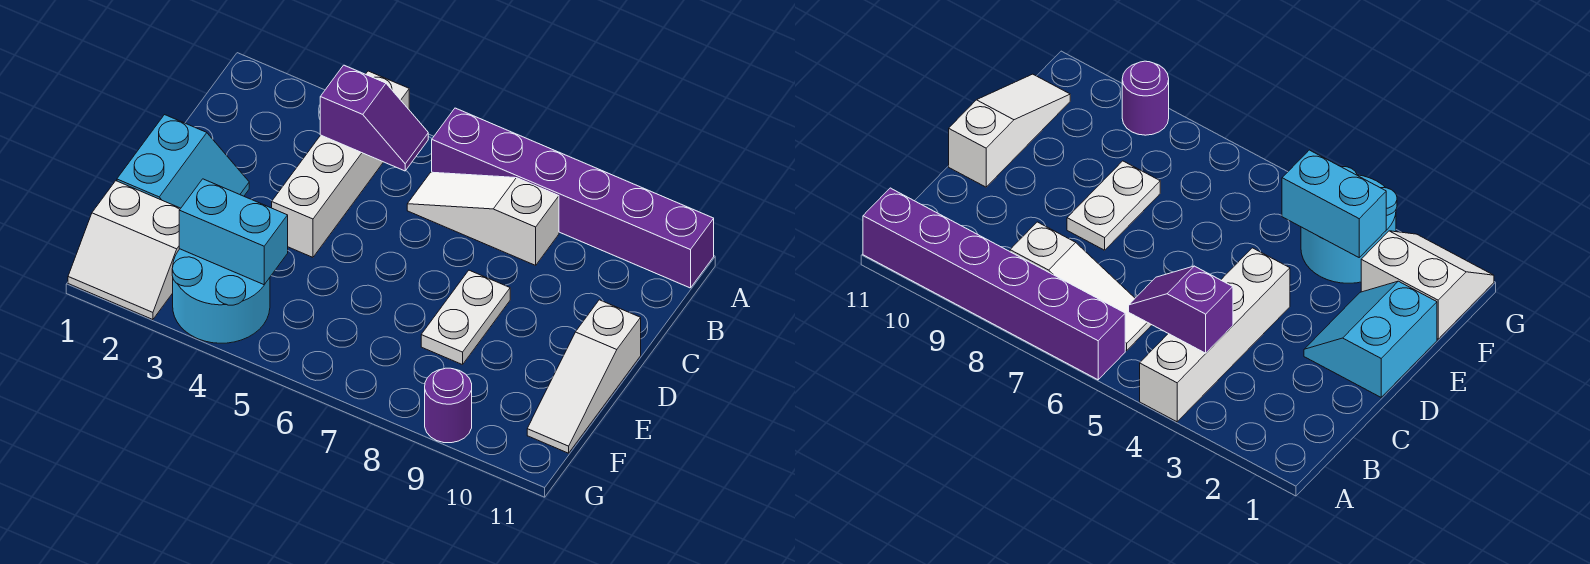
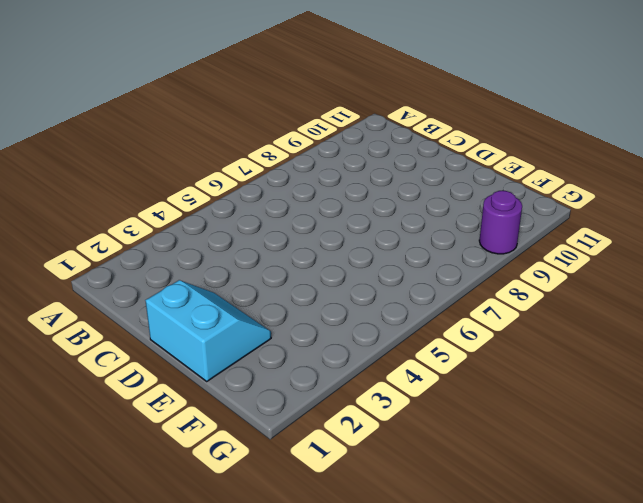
none -> white brick A4:D4 level 1
none -> purple brick A6:A11 level 1

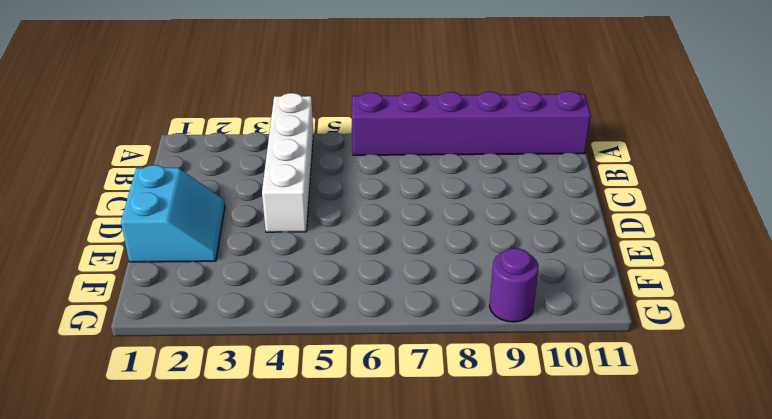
none -> white slope B6:B8 level 1 top 8
none -> white plate D8:E8 level 1

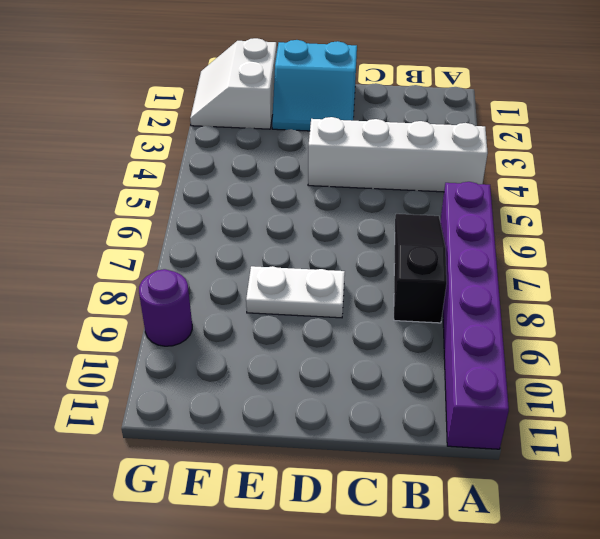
black slope B6:B8 level 1 top 8 -> white slope B6:B8 level 1 top 8
none -> white slope D11:F11 level 1 top D
none -> cyan round brick F3:G4 level 1

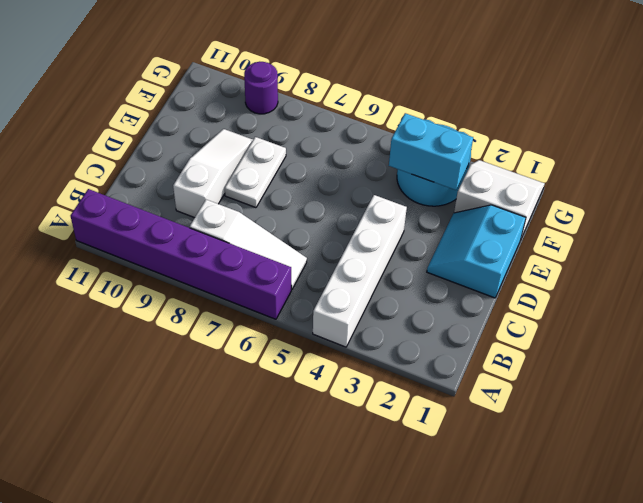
white slope C9:E9 level 1 top C -> white slope D11:F11 level 1 top D
none -> purple slope B4:B5 level 2 top 4

